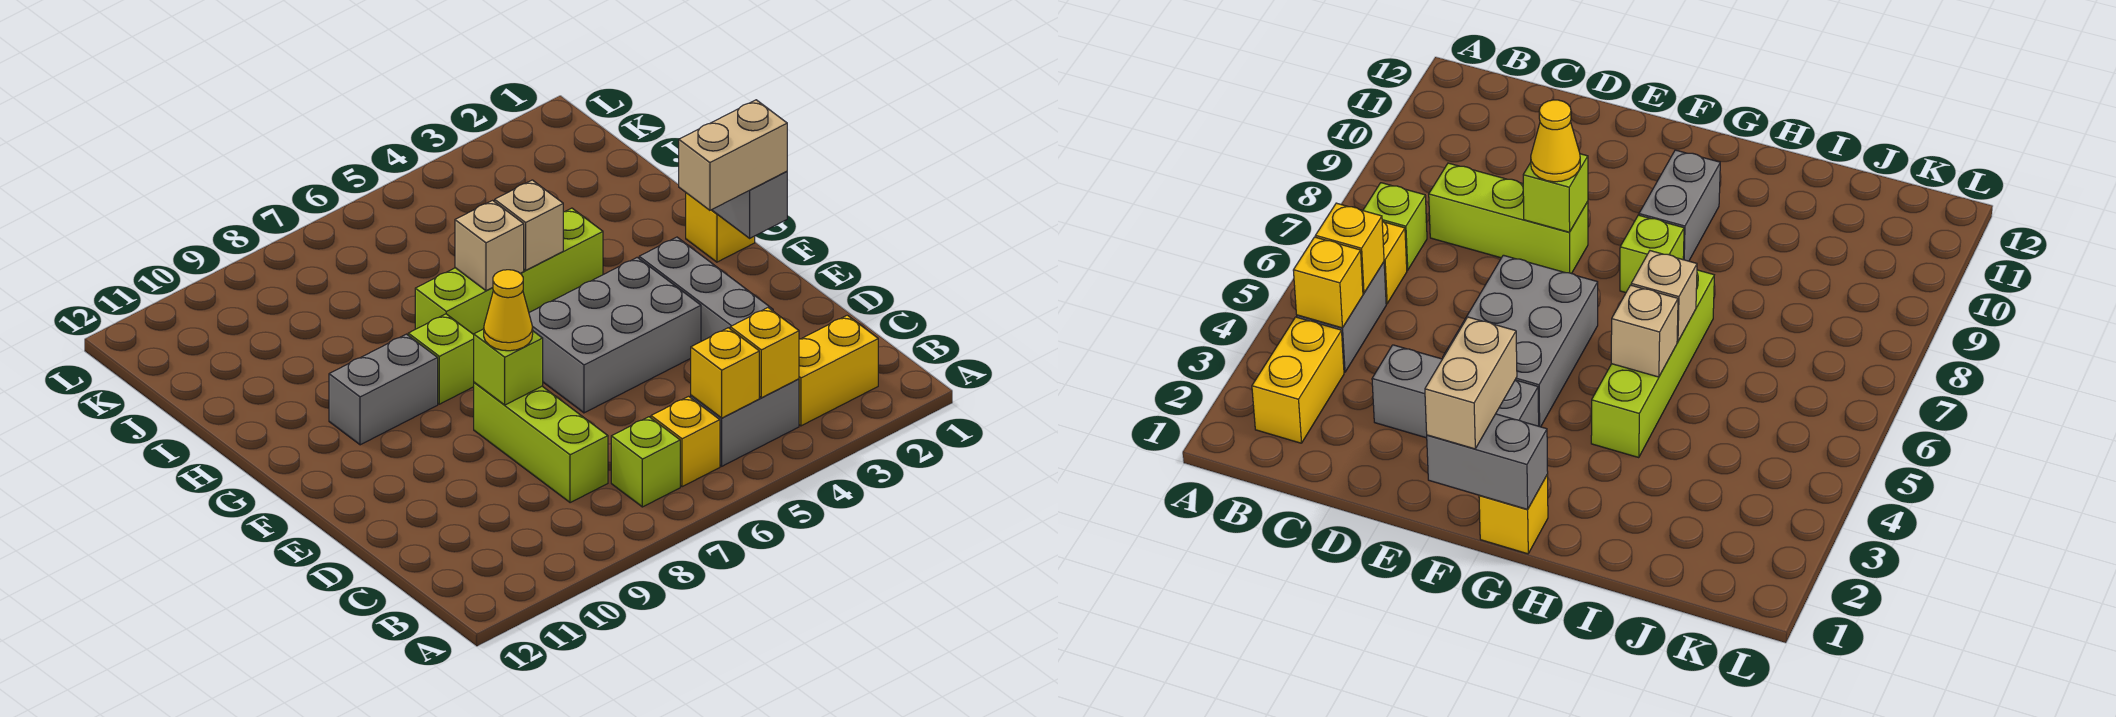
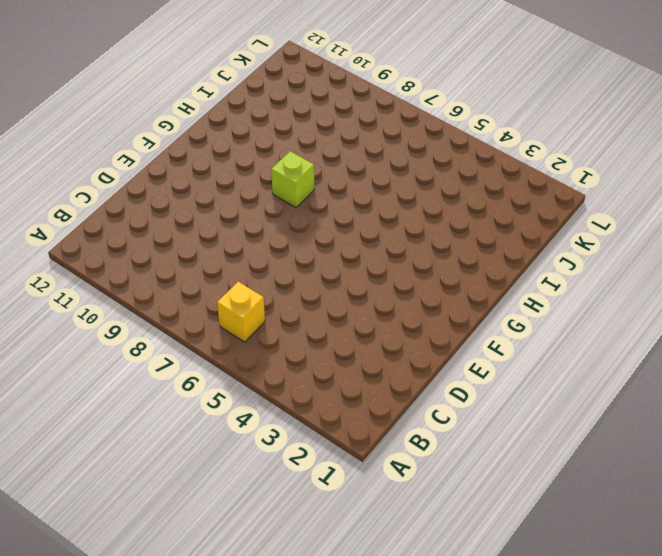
none -> yellow brick B2:B3 level 1
none -> grey brick B4:B5 level 1
none -> lime brick B7 level 1

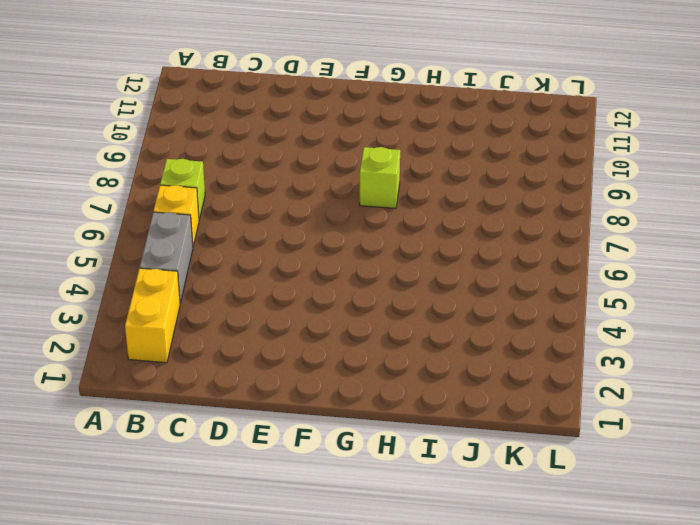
none -> lime brick C8:E8 level 1
none -> grey brick D3:F3 level 1
none -> grey brick E4:F6 level 1

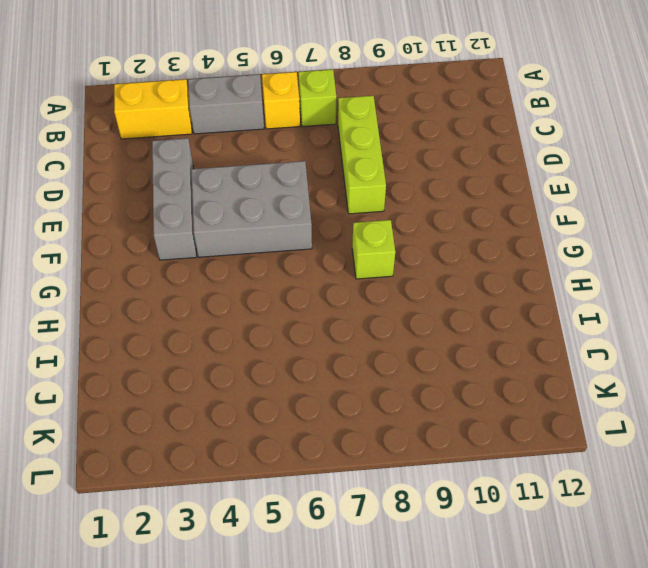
none -> yellow brick G1 level 1
none -> grey brick G9:G10 level 1
none -> lime brick H4:H7 level 1

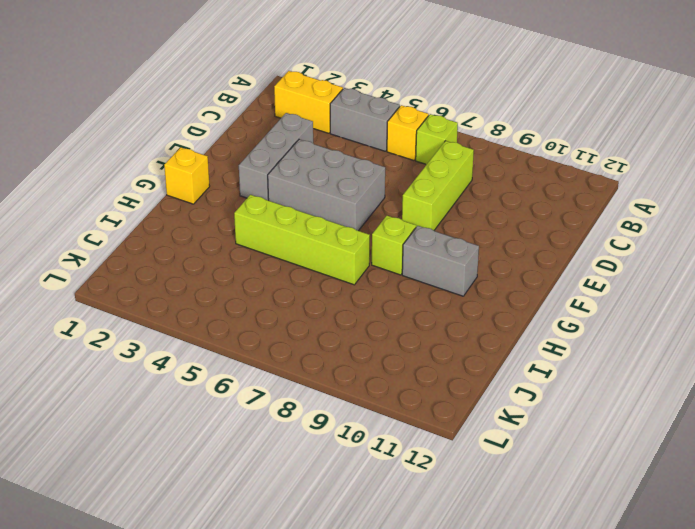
none -> yellow brick B4 level 2
none -> yellow brick B5 level 2
none -> lime brick E8 level 2

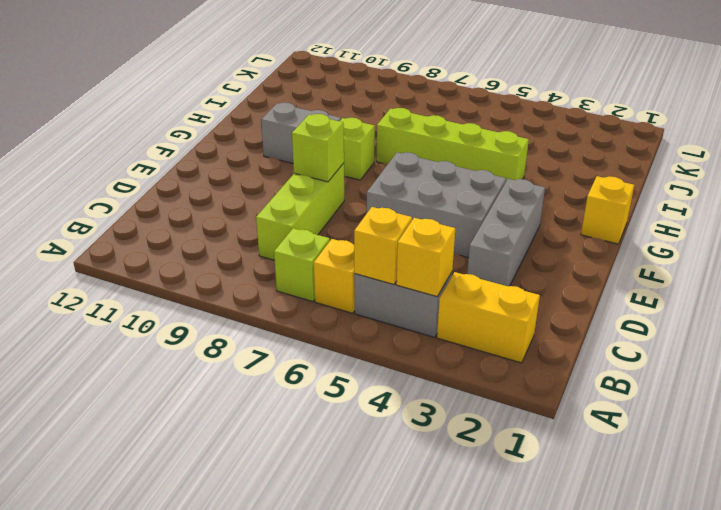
none -> grey brick F1:G1 level 2
none -> tan brick H5 level 2
none -> tan brick H6 level 2

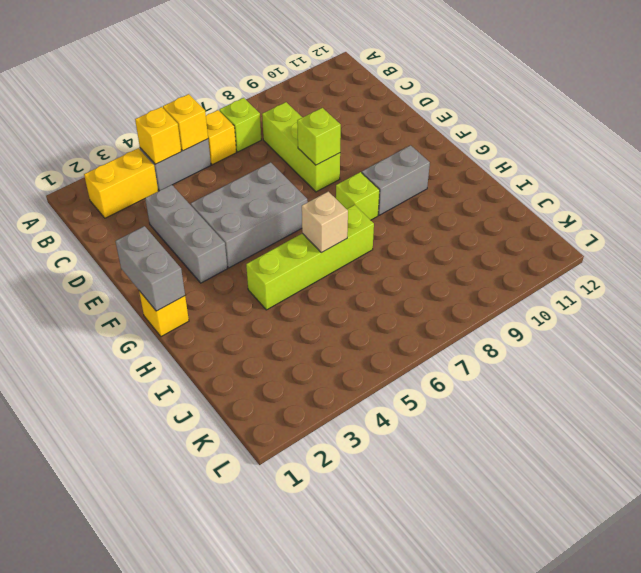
none -> tan brick H5 level 2
none -> yellow cone E8 level 3
none -> tan brick F1:F2 level 3

